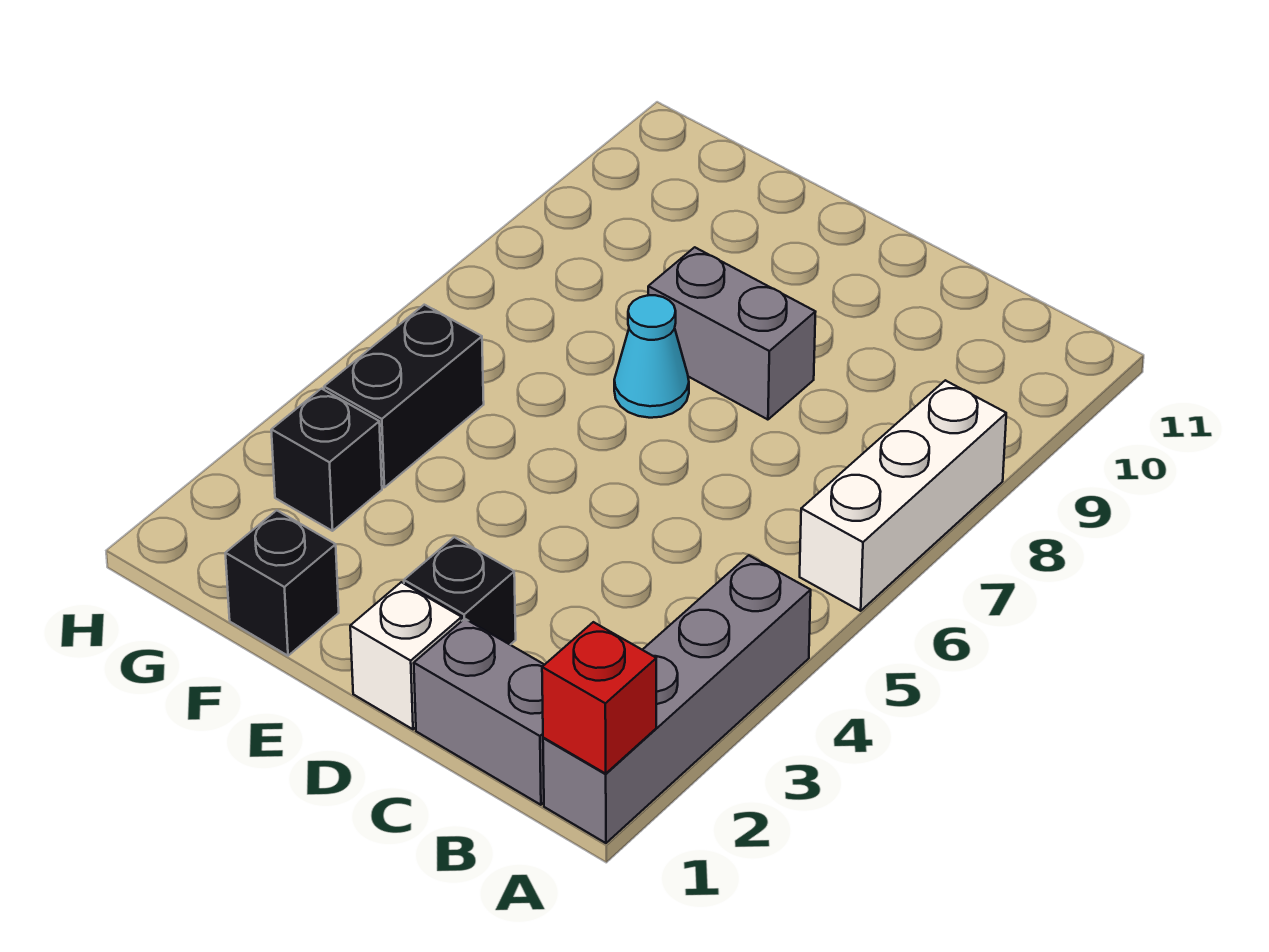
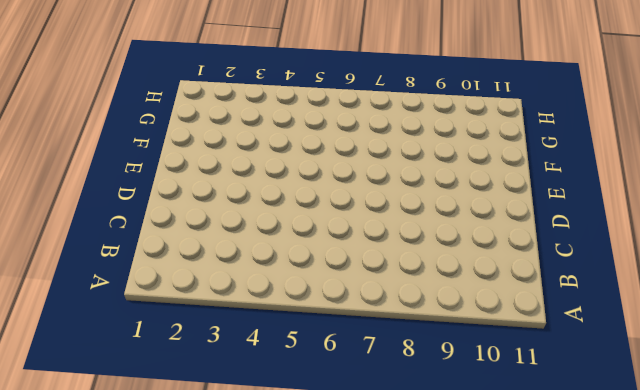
none -> grey brick A1:A4 level 1
none -> white brick A6:A8 level 1

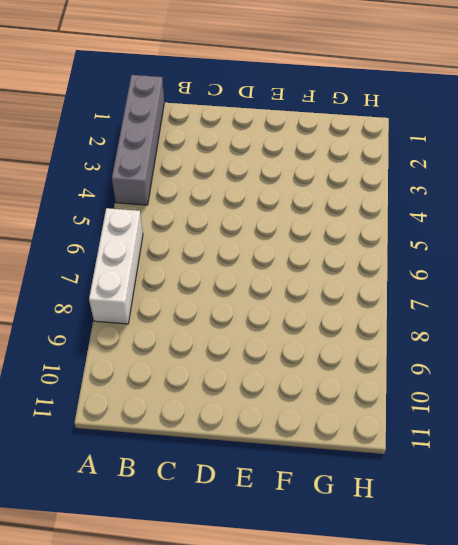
none -> grey brick B1:C1 level 1
none -> white brick D1 level 1

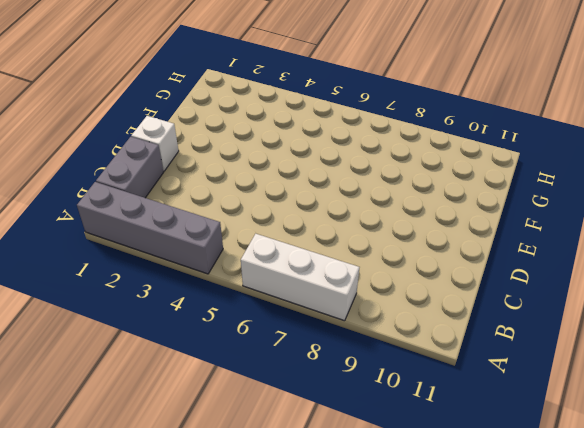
none -> black brick D2 level 1
none -> grey brick D8:E8 level 1

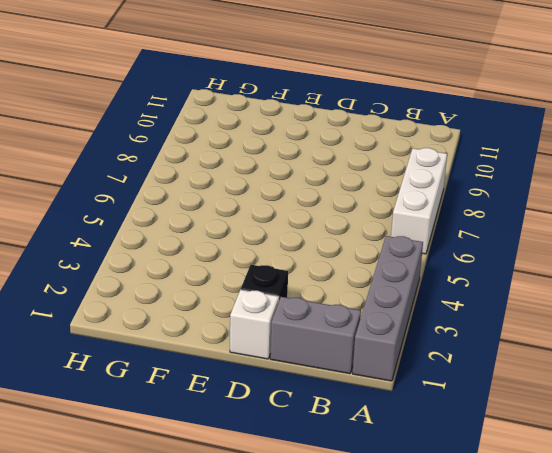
none -> grey brick D8:E8 level 1
none -> cyan cone E7 level 1

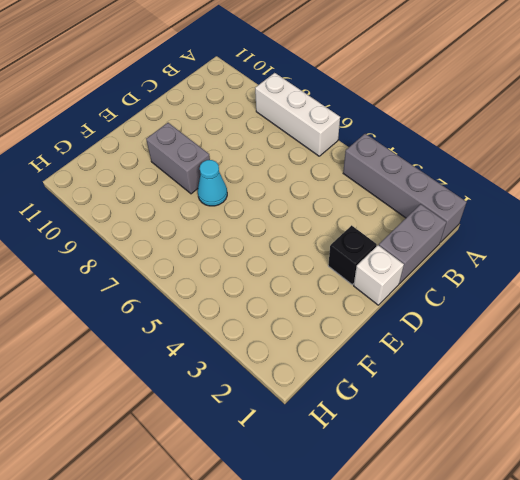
grey brick E8:E9 level 1 -> grey brick D8:E8 level 1
none -> black brick F1 level 1
none -> black brick G3 level 1

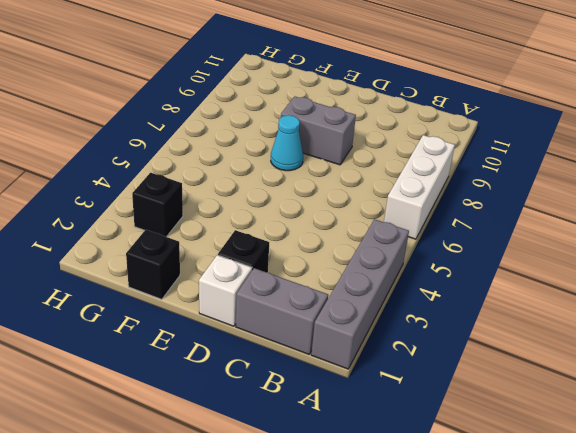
none -> black brick G4:G5 level 1
none -> red brick A1 level 2

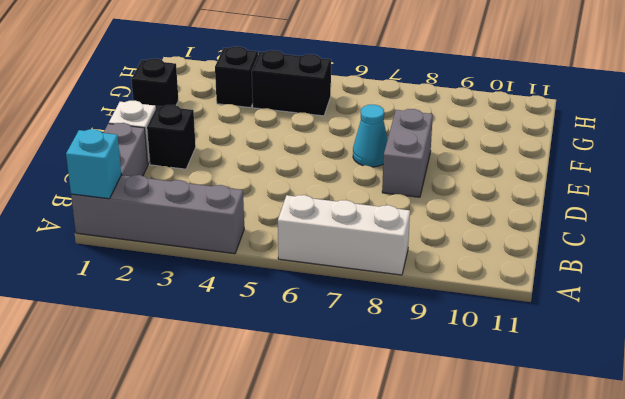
cyan brick A1 level 2 -> red brick A1 level 2

